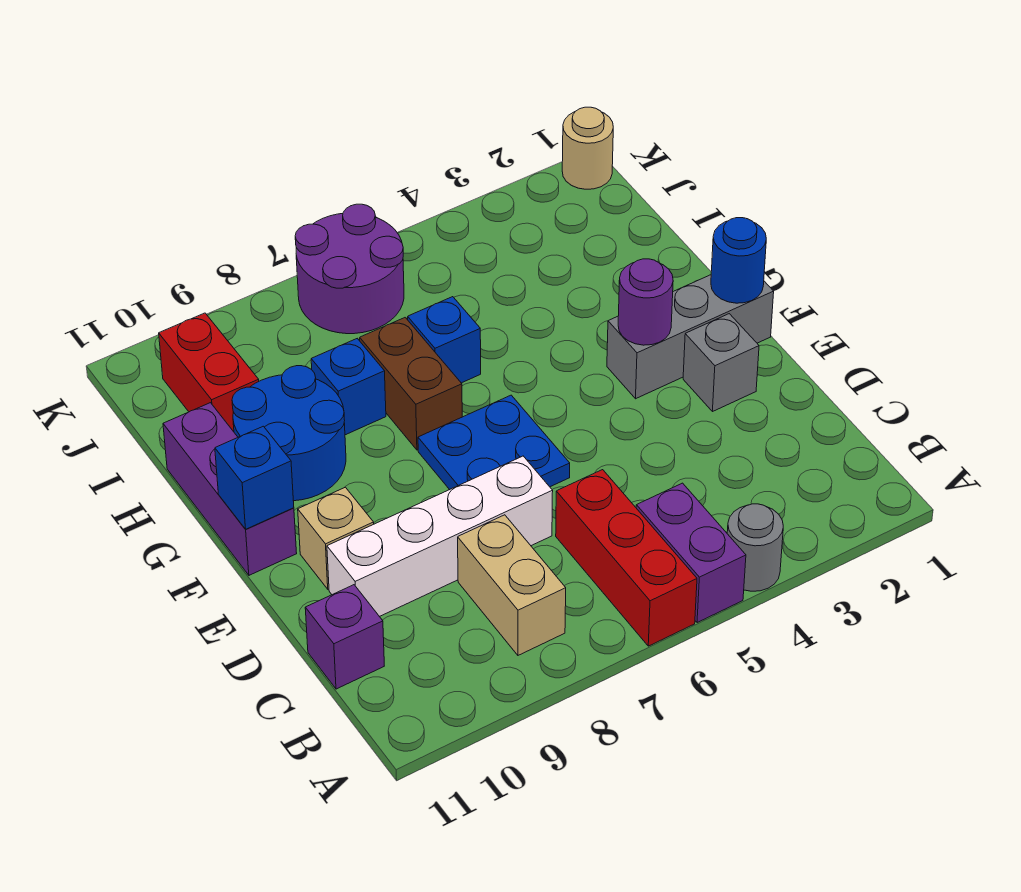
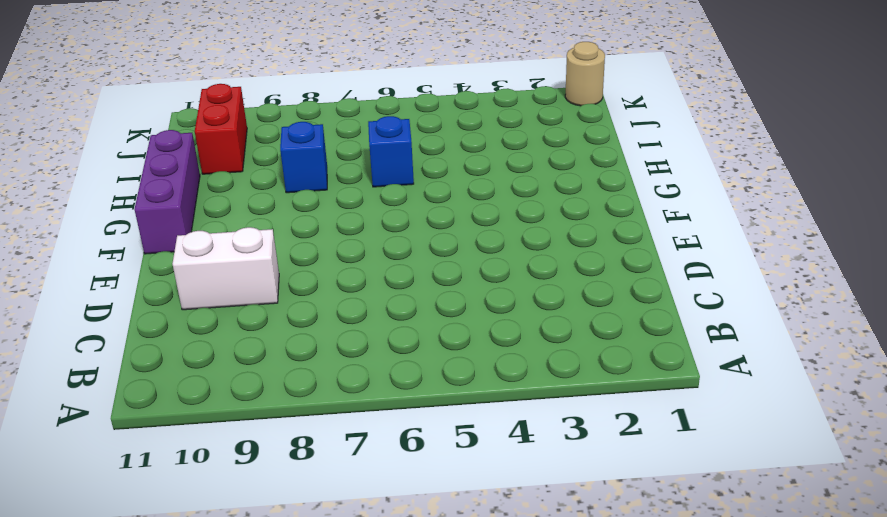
white brick D9:D10 level 1 -> white brick D7:D10 level 1
none -> grey round brick A4 level 1
none -> purple brick A5:B5 level 1
none -> red brick A6:C6 level 1

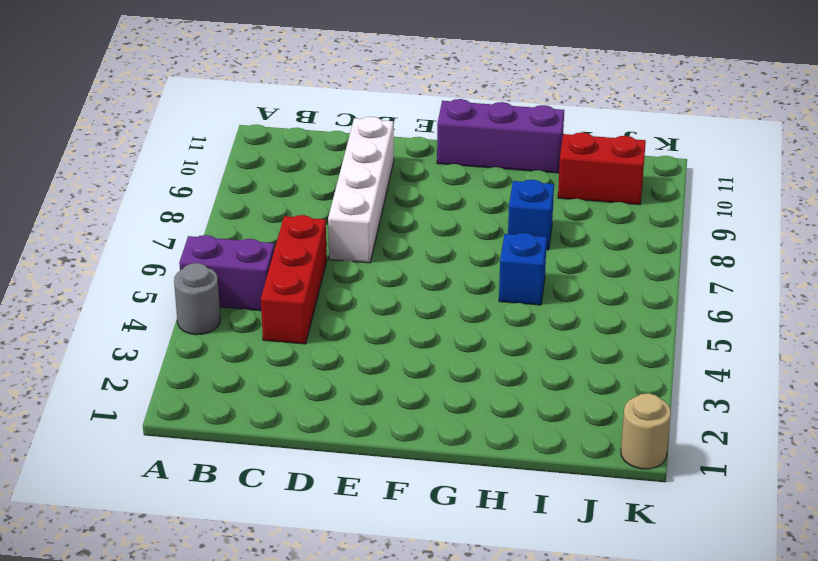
red brick C4:C6 level 1 -> red brick A6:C6 level 1
none -> tan brick B8:C8 level 1
none -> purple brick C11 level 1
none -> grey brick E2 level 1

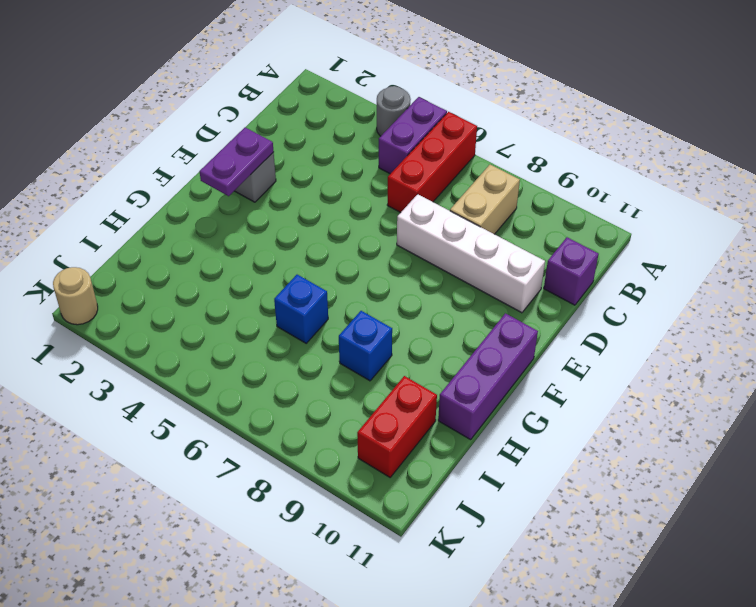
purple plate E2:F2 level 2 -> none
none -> blue plate E6:F7 level 1
none -> tan brick E10 level 1
none -> grey brick F1:F3 level 1

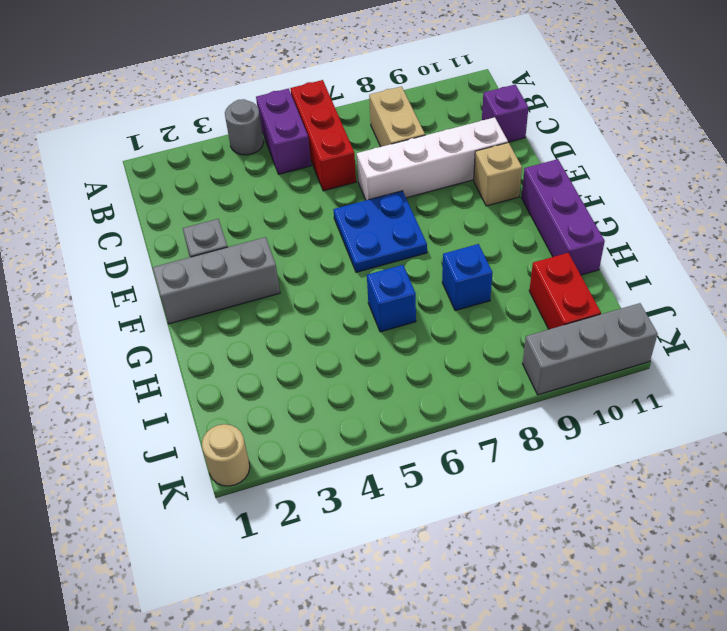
grey brick K9:K11 level 1 -> none
none -> brown brick G7:H7 level 1
none -> blue round brick G9:H10 level 1
none -> purple round brick J6:K7 level 1

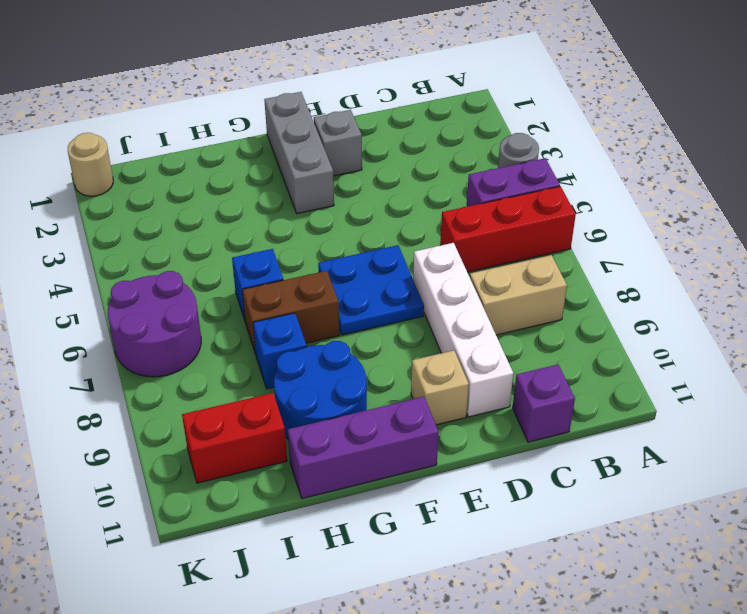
none -> blue round brick F1 level 2
none -> purple round brick F3 level 2
none -> blue brick F11 level 2

